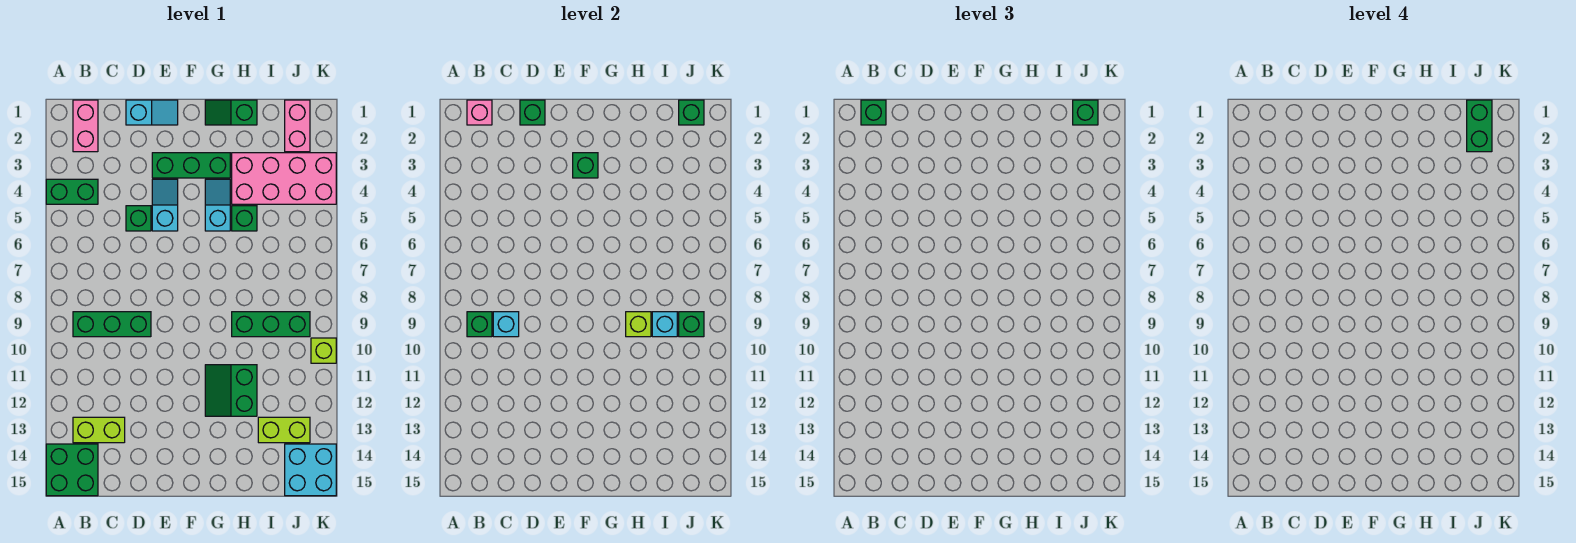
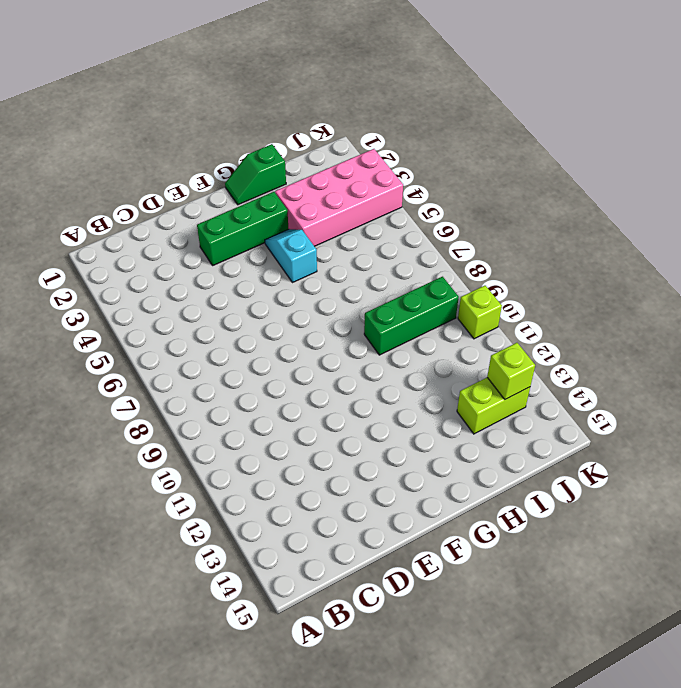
lime brick J13 level 2 -> lime brick H9 level 2
none -> green brick A4:B4 level 1
none -> green brick A14:B15 level 1
none -> pink brick B1:B2 level 1
none -> green brick B9:D9 level 1

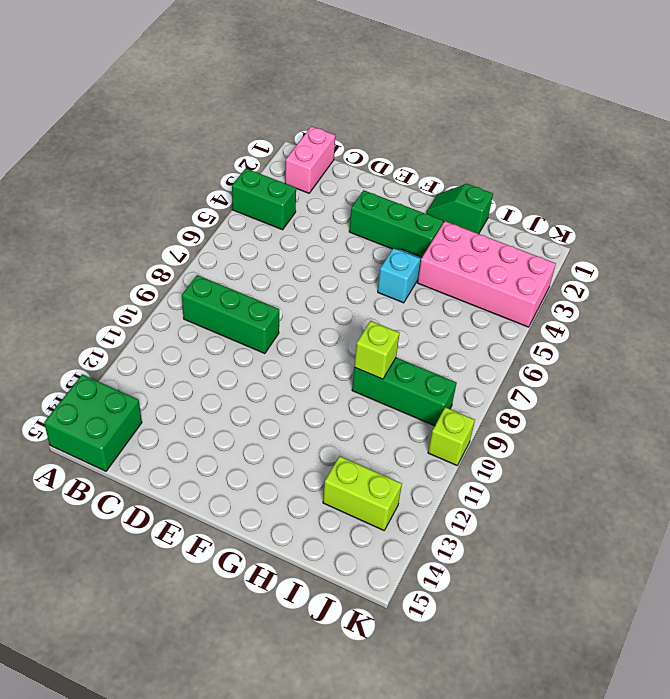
none -> lime brick B13:C13 level 1
none -> cyan slope D1:E1 level 1 top D
none -> green brick D5 level 1
none -> cyan slope E4:E5 level 1 top 5

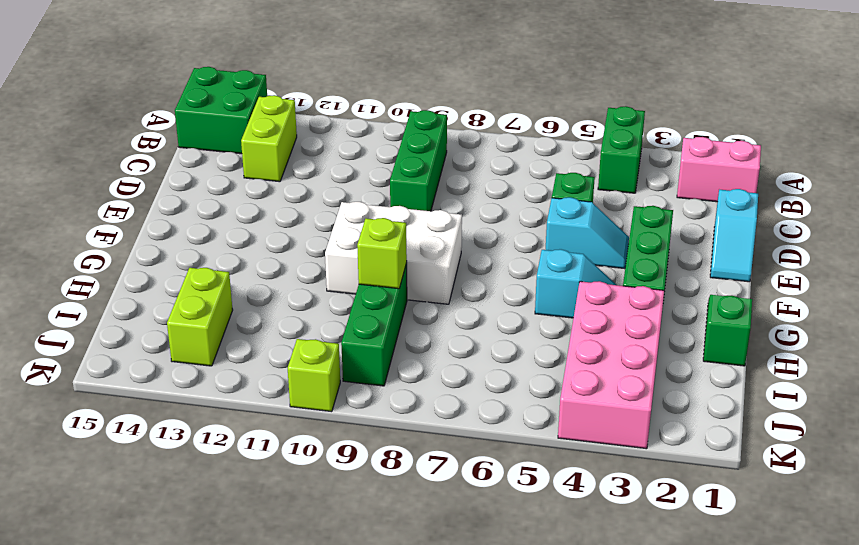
white brick F8:G10 level 1 -> none
none -> green slope G11:H12 level 1 top H
none -> green brick H5 level 1
none -> pink brick J1:J2 level 1
none -> cyan brick J14:K15 level 1

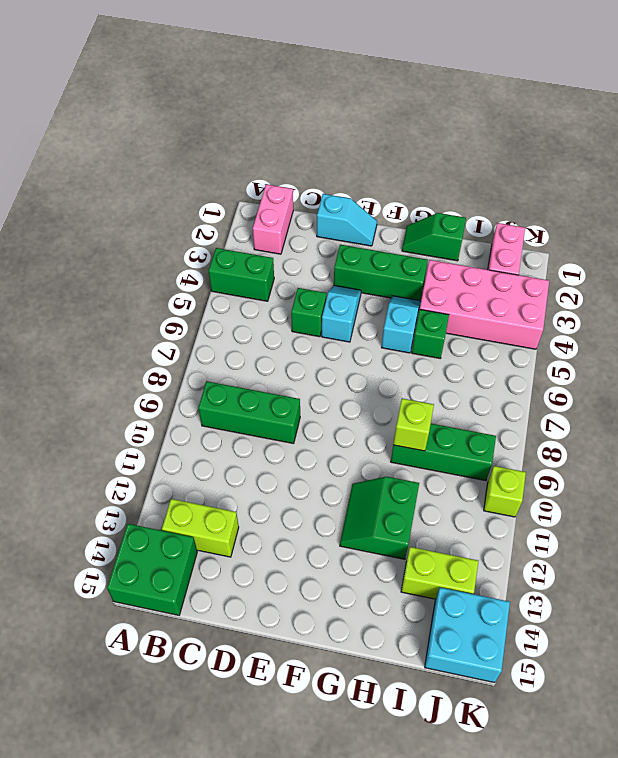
none -> pink brick B1 level 2
none -> green brick B9 level 2
none -> cyan brick C9 level 2
none -> green brick D1 level 2

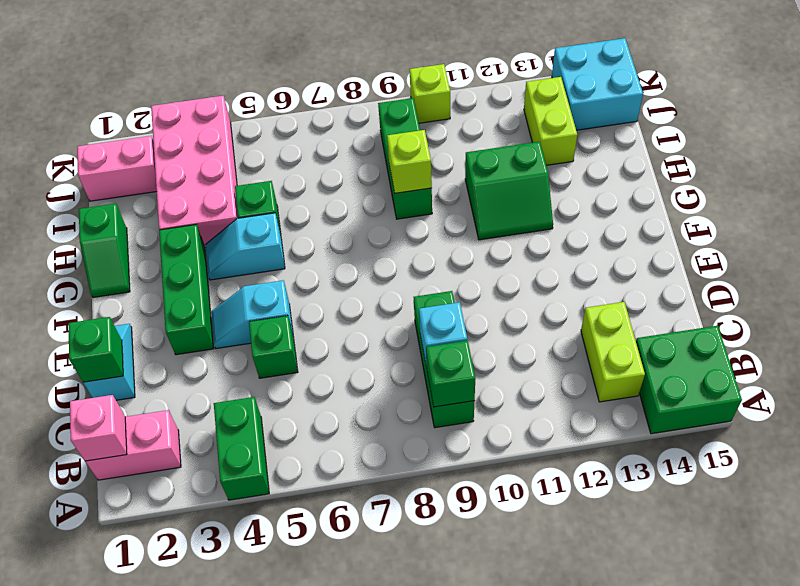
none -> green brick F3 level 2
none -> cyan brick I9 level 2
none -> green brick J1 level 2
none -> green brick J9 level 2

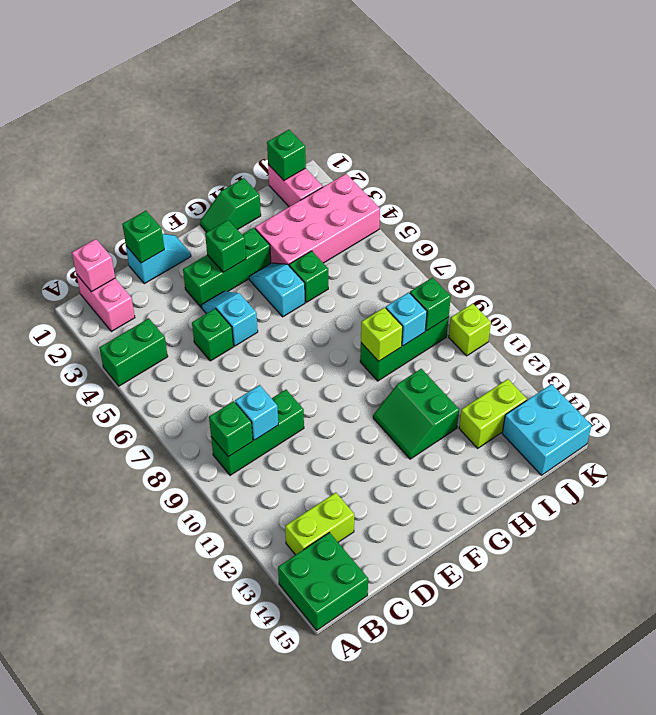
none -> green brick B1 level 3
none -> green brick J1 level 3
none -> green brick J1:J2 level 4

